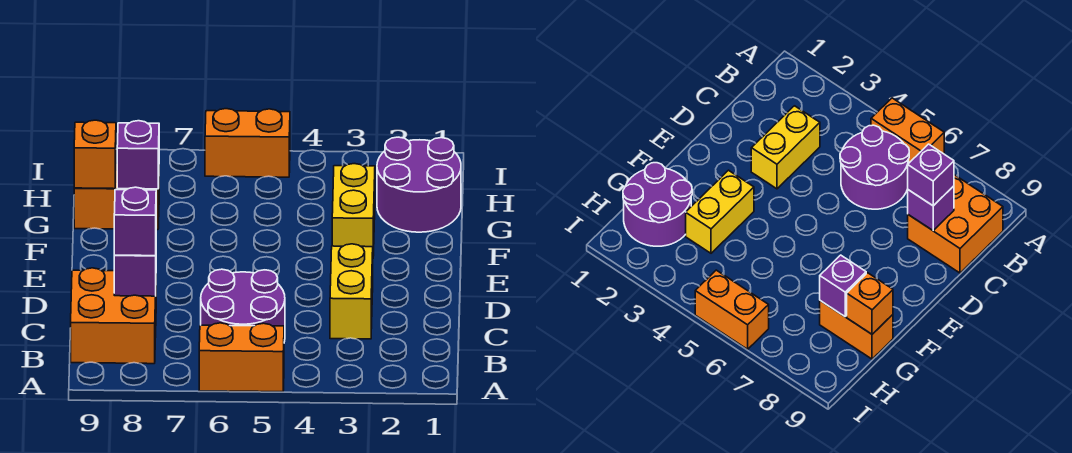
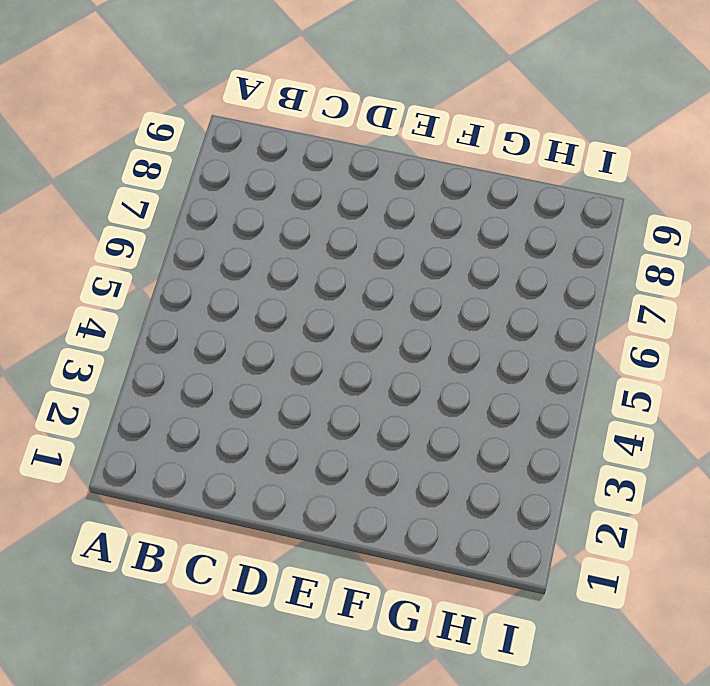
none -> orange brick A5:A6 level 1
none -> purple round brick B5:C6 level 1
none -> orange brick B8:C9 level 1

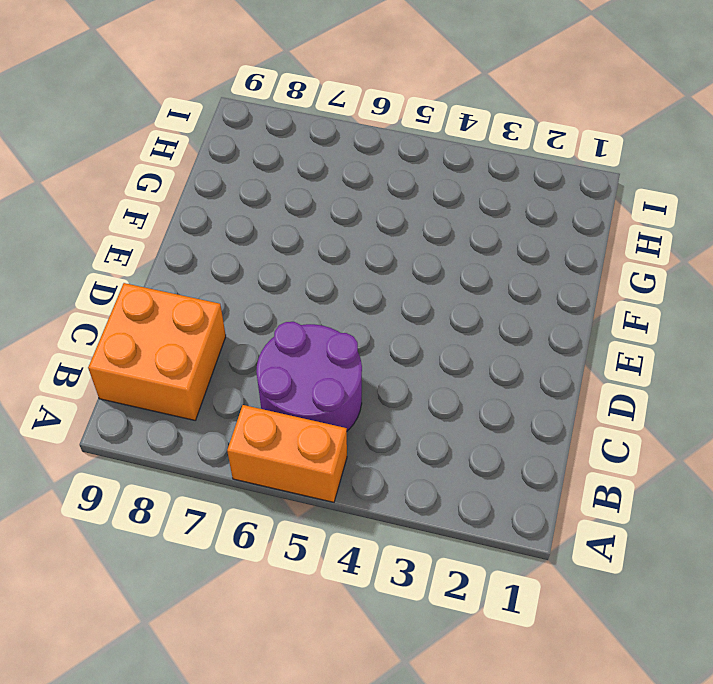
none -> yellow brick C3:D3 level 1
none -> yellow brick F3:G3 level 1
none -> purple round brick G1:H2 level 1

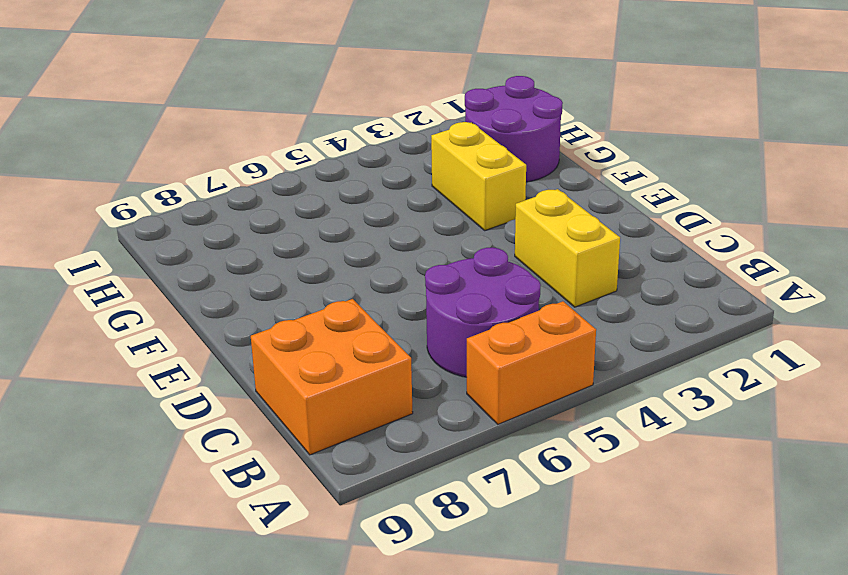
none -> orange brick G8:G9 level 1
none -> orange brick I5:I6 level 1
none -> purple brick C8 level 2

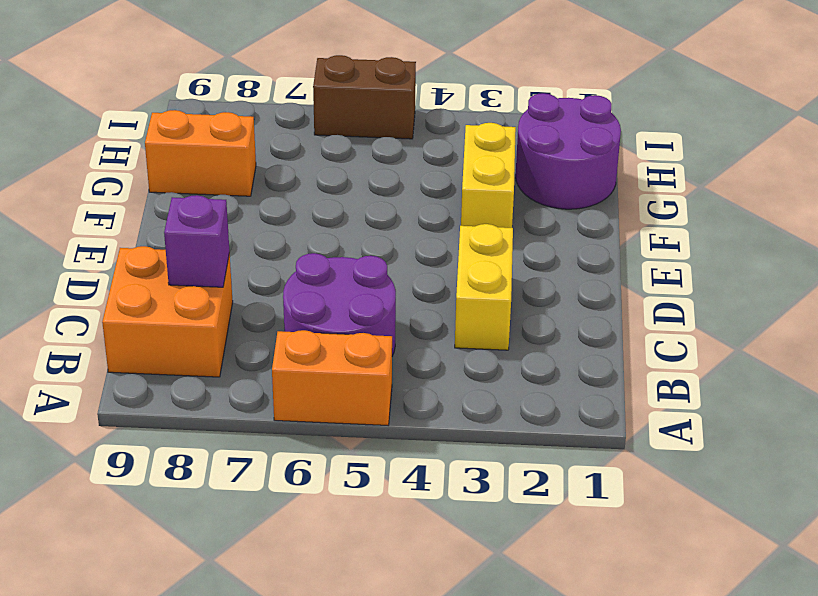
brown brick I5:I6 level 1 -> orange brick I5:I6 level 1
none -> purple brick G8 level 2
none -> orange brick G9 level 2
none -> purple brick C8 level 3

